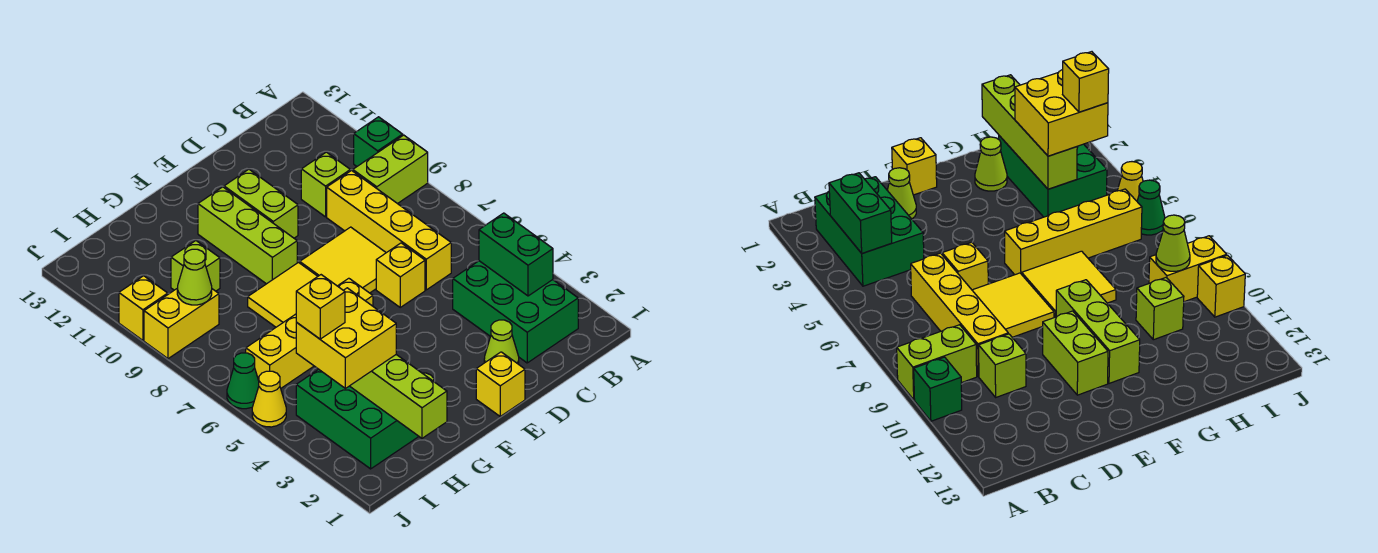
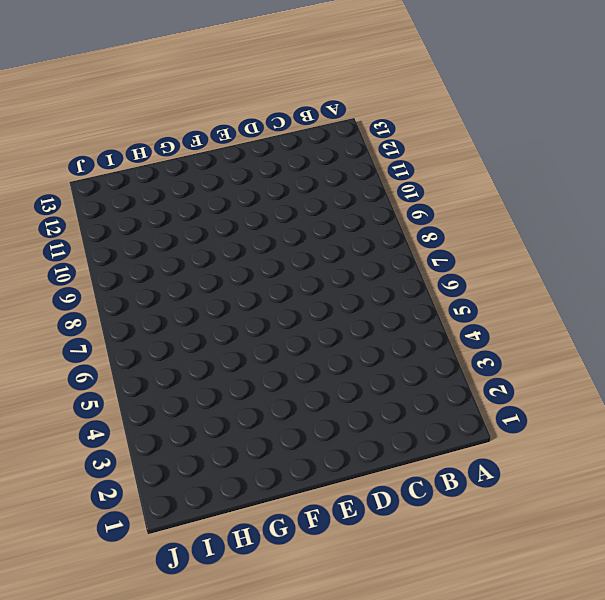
none -> lime brick A9:B9 level 1
none -> green brick A10 level 1
none -> green brick B2:C4 level 1

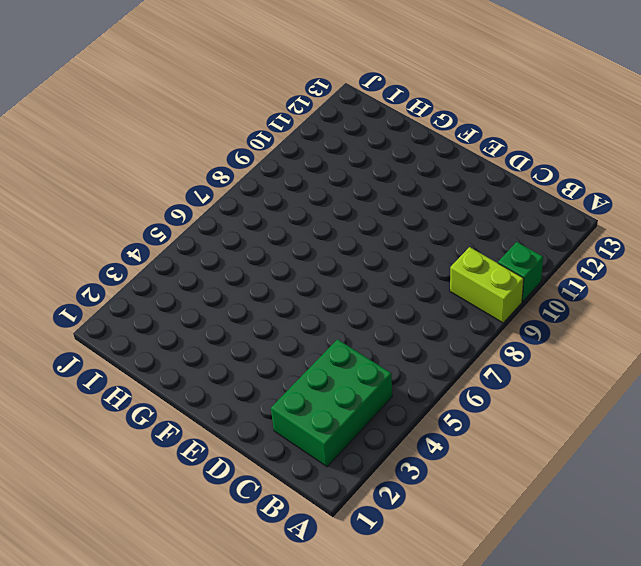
none -> yellow brick C6:C9 level 1
none -> lime brick C10 level 1
none -> lime cone D2 level 1

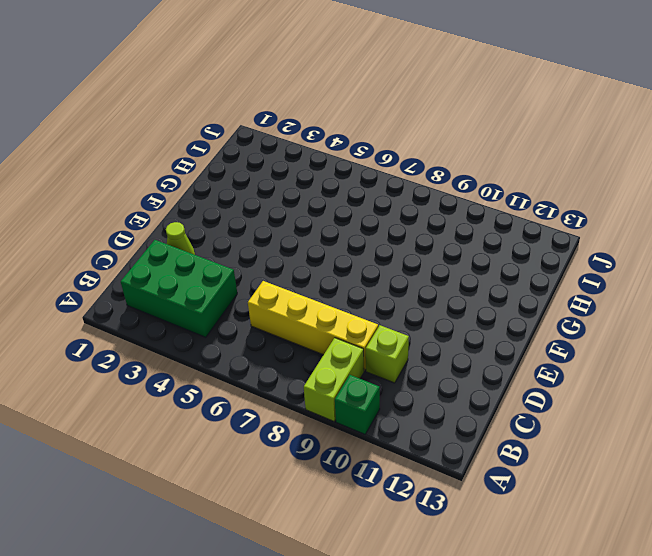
none -> yellow brick D6 level 1
none -> yellow tile D7:E8 level 1
none -> yellow brick E1 level 1

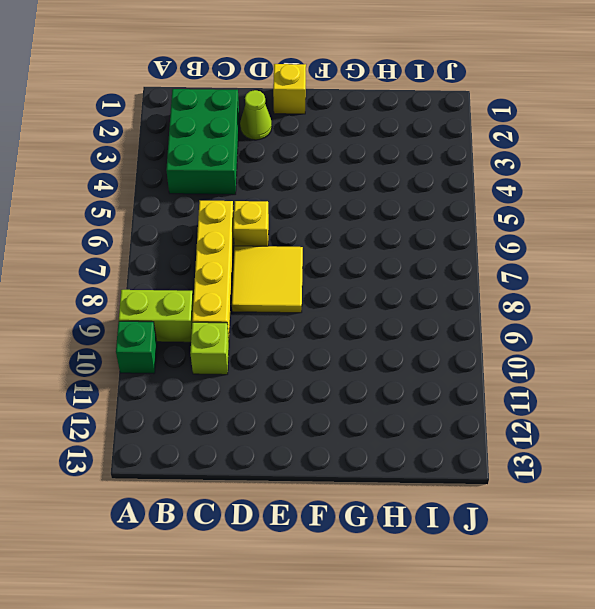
none -> lime brick E10:E11 level 1
none -> yellow brick F6:I6 level 1
none -> yellow tile F7:G8 level 1

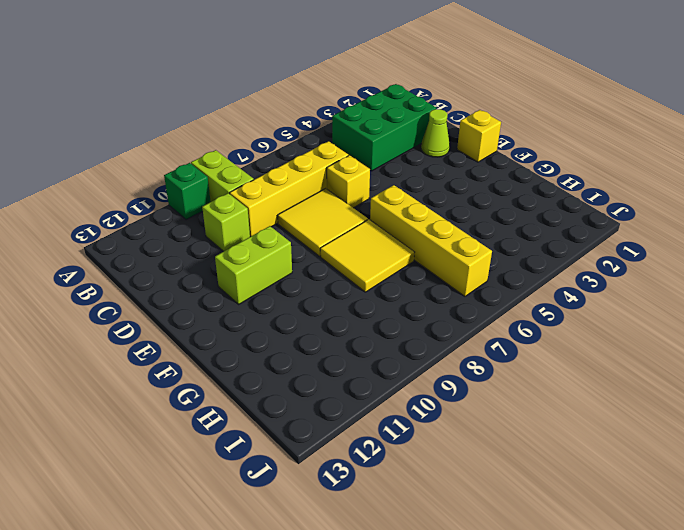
none -> lime brick F9:F11 level 1
none -> lime cone G2 level 1
none -> green brick H2:I4 level 1

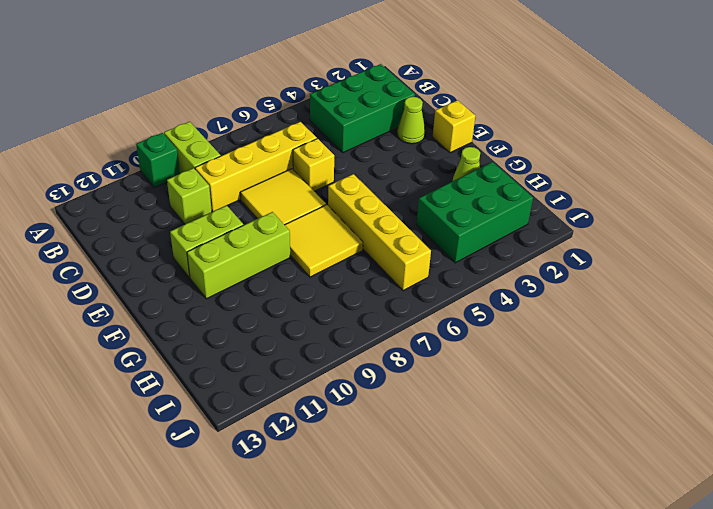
none -> lime brick H10 level 1
none -> yellow brick I9:J9 level 1
none -> yellow cone J5 level 1

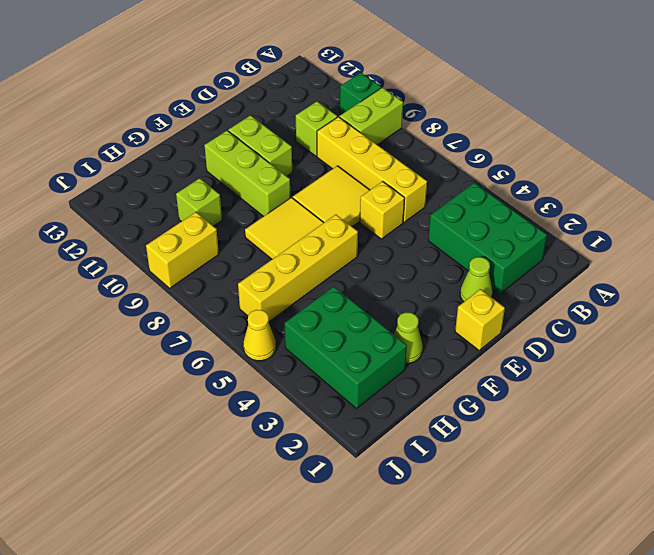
none -> green cone J6 level 1
none -> yellow brick J10 level 1
none -> green brick B3:B4 level 2

